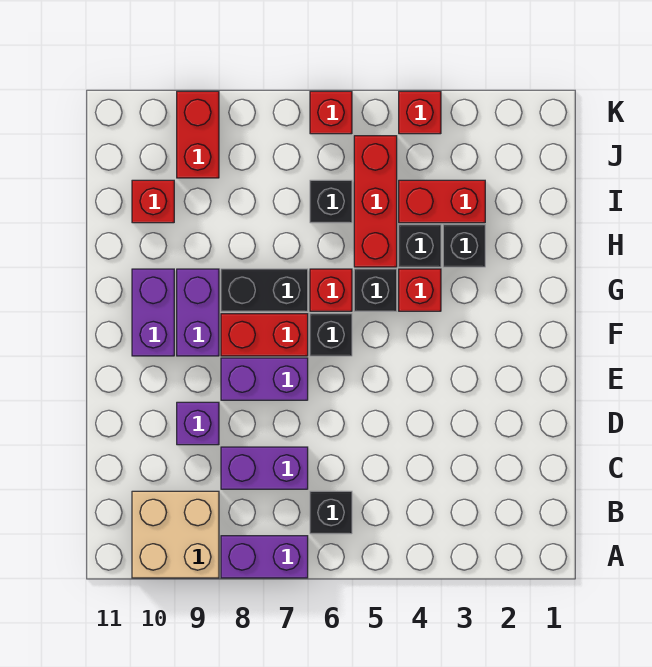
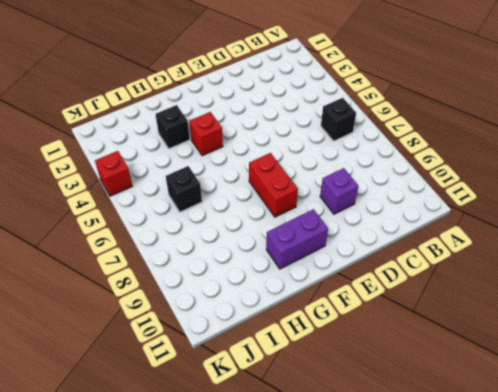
none -> purple brick A7:A8 level 1
none -> tan brick A9:B10 level 1
none -> purple brick C7:C8 level 1

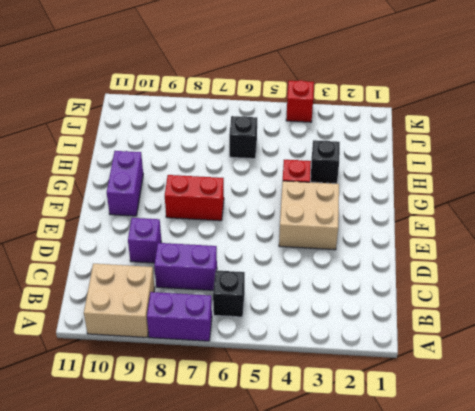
tan brick E3:F4 level 1 -> none
none -> purple brick E7:E8 level 1
none -> black brick F6 level 1
none -> purple brick F9:G9 level 1

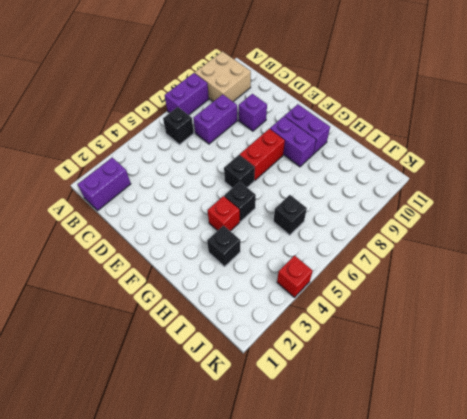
purple brick B1:B2 level 1 -> purple brick E7:E8 level 1
none -> red brick G6 level 1
none -> black brick G7:G8 level 1
none -> black brick H4 level 1

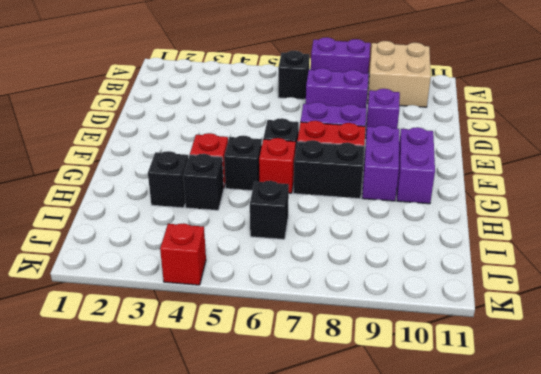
none -> red brick H5:J5 level 1
none -> red brick I3:I4 level 1
none -> red brick I10 level 1

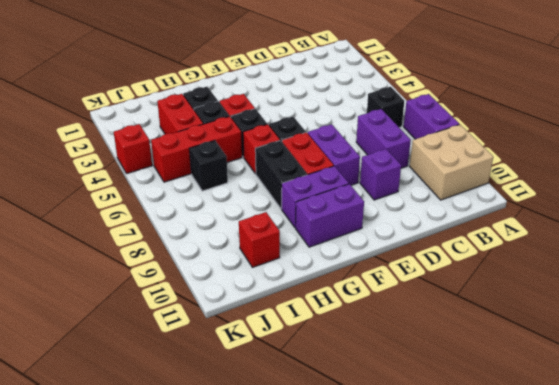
none -> red brick J9:K9 level 1
none -> red brick K6 level 1

